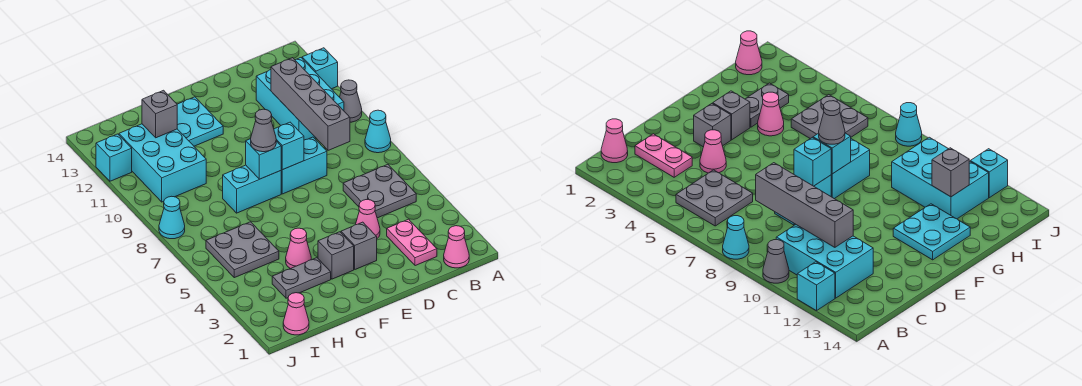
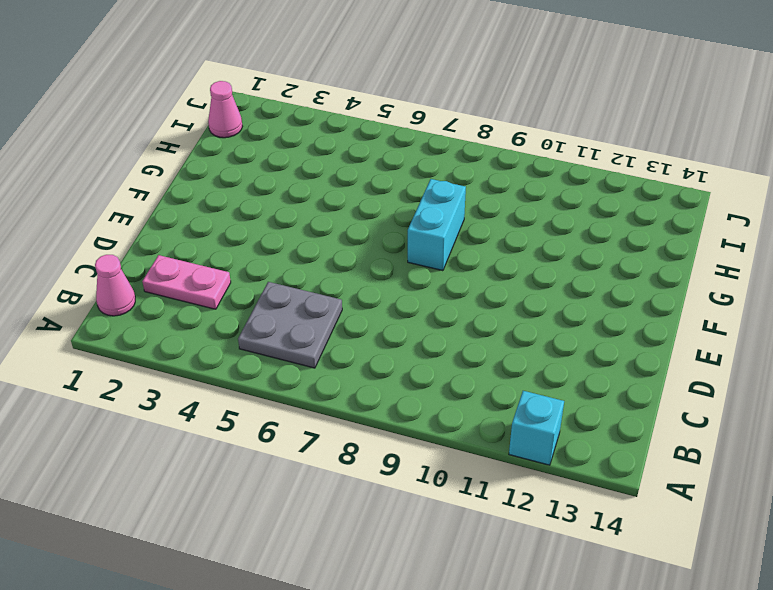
none -> cyan cone A8 level 1
none -> grey cone A10 level 1
none -> cyan brick B10:C12 level 1

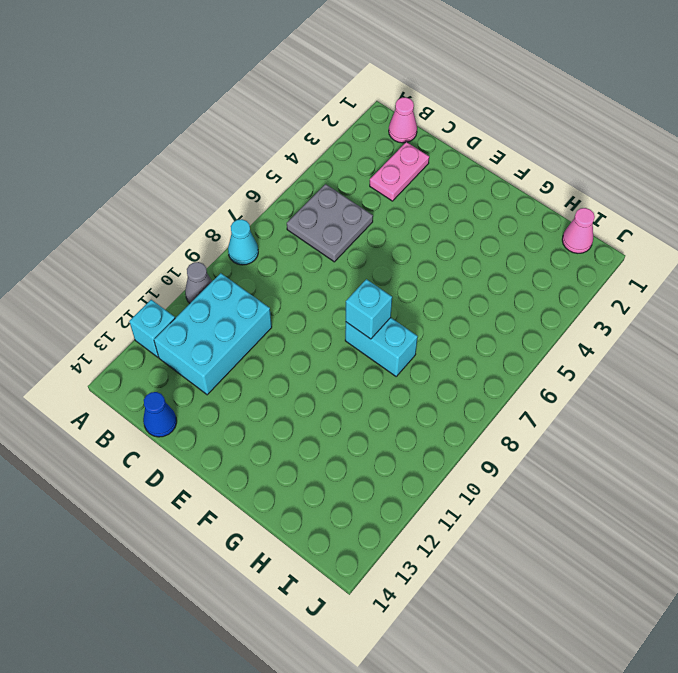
blue cone C14 level 1 -> none
none -> pink cone D4 level 1
none -> cyan brick D8:E8 level 1
none -> grey brick E3 level 1

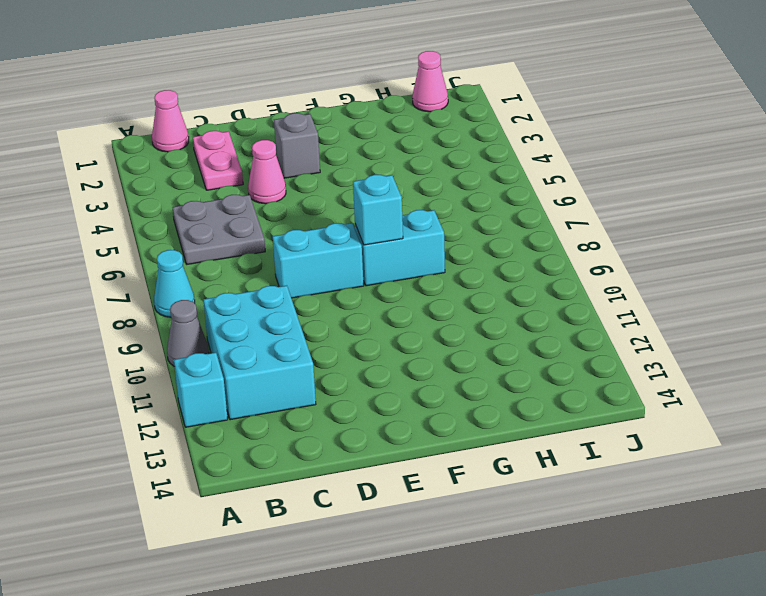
none -> grey brick F3 level 1
none -> cyan plate F12:G13 level 1
none -> grey plate G3:H3 level 1

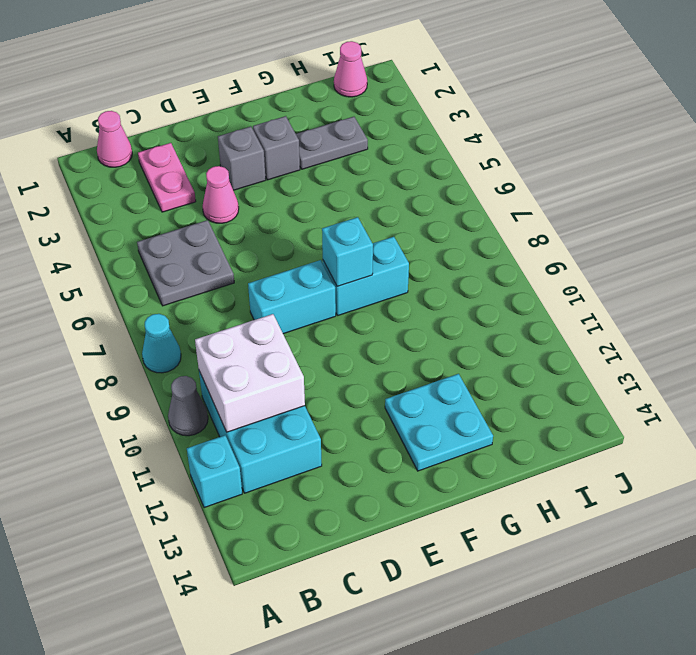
white brick B10:C11 level 2 -> grey brick C8:C11 level 2
none -> pink cone G4 level 1
none -> grey plate H5:I6 level 1
none -> cyan brick H10:I12 level 1

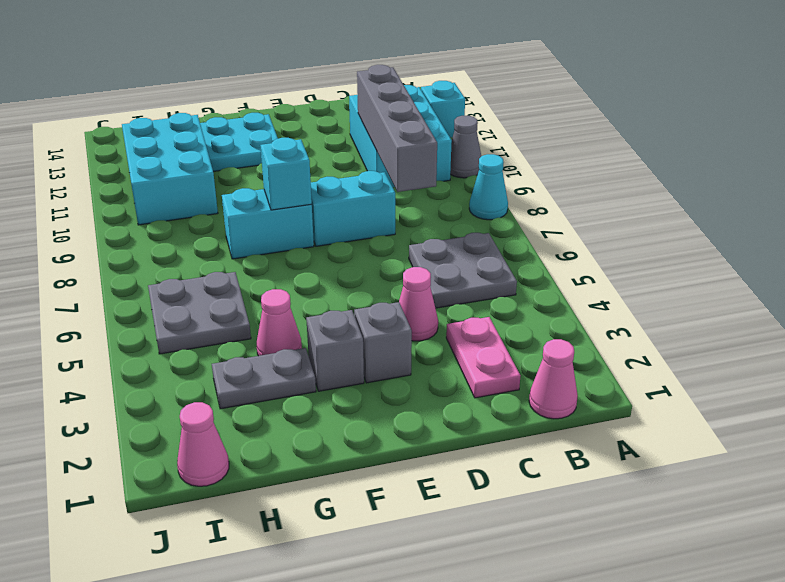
none -> cyan cone J8 level 1
none -> cyan brick J12 level 1
none -> cyan brick E8 level 2

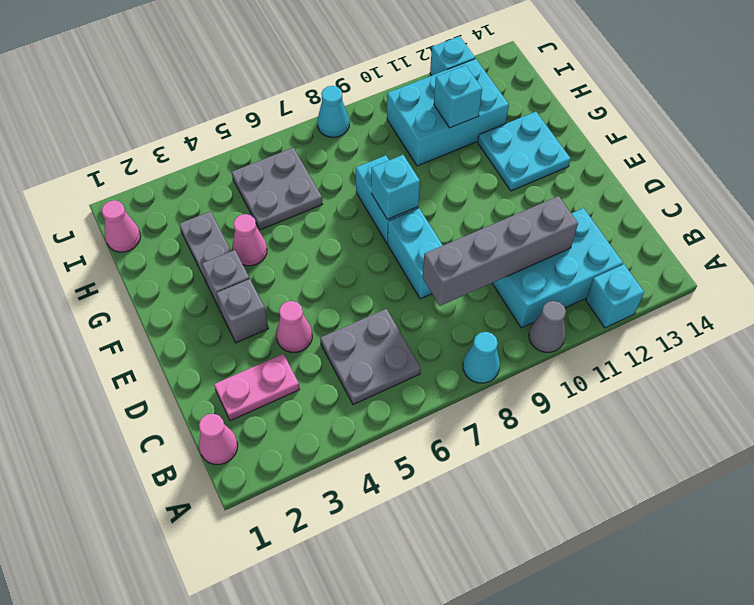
cyan brick H11 level 2 -> cyan brick E8 level 2
none -> grey brick H12 level 2
none -> grey cone F8 level 3

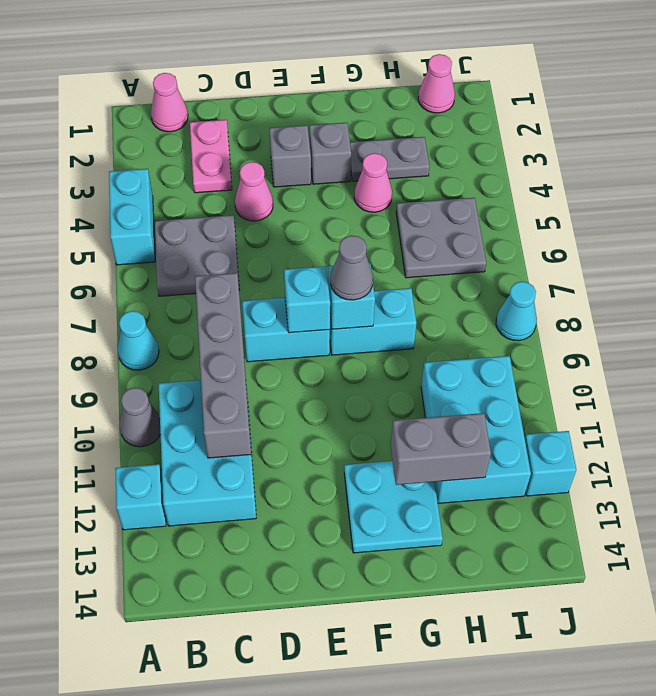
cyan brick A4:A5 level 1 -> none
grey brick G12:H12 level 2 -> grey brick H12 level 2

